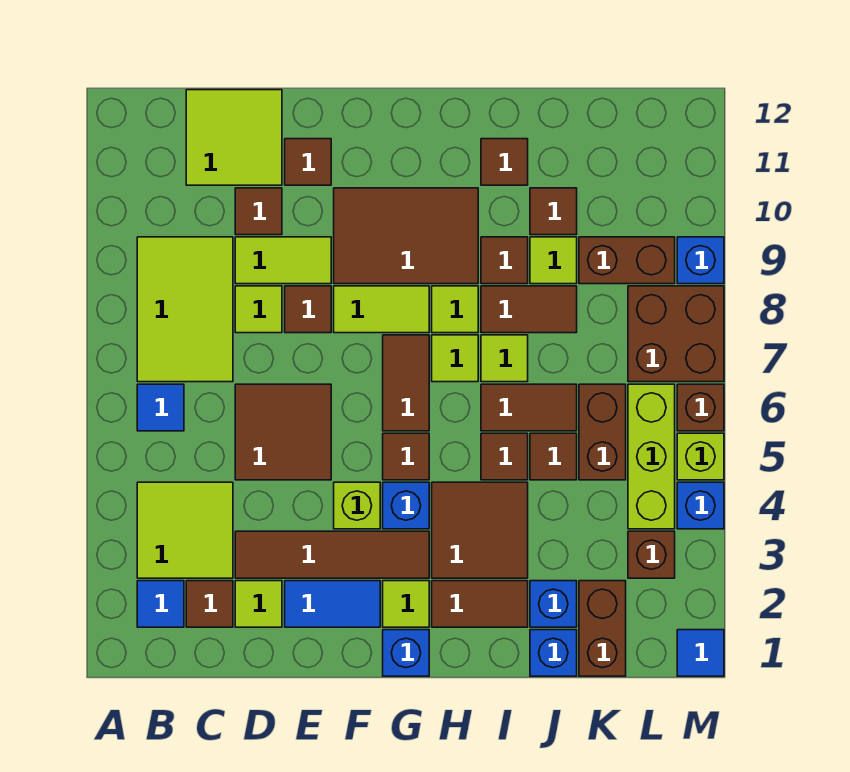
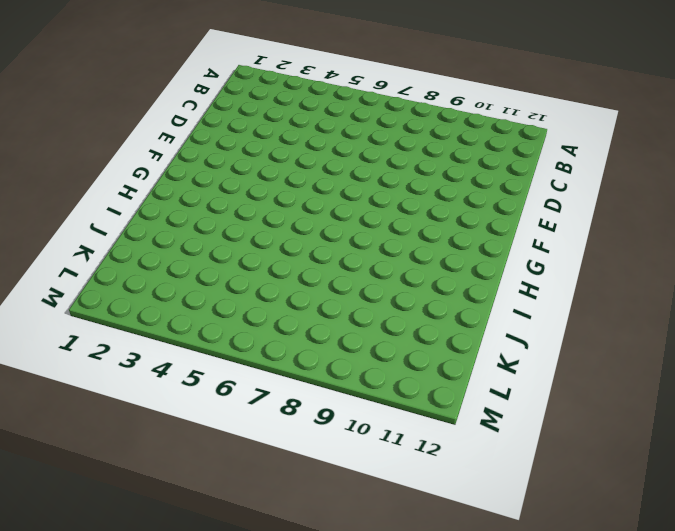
none -> blue tile B2 level 1
none -> lime tile B3:C4 level 1
none -> blue tile B6 level 1
none -> lime tile B7:C9 level 1

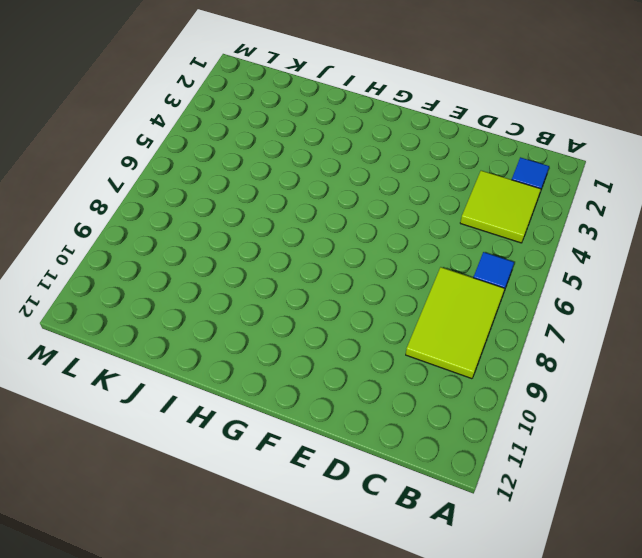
none -> brown tile C2 level 1
none -> lime tile C11:D12 level 1
none -> lime tile D2 level 1
none -> brown tile D3:G3 level 1

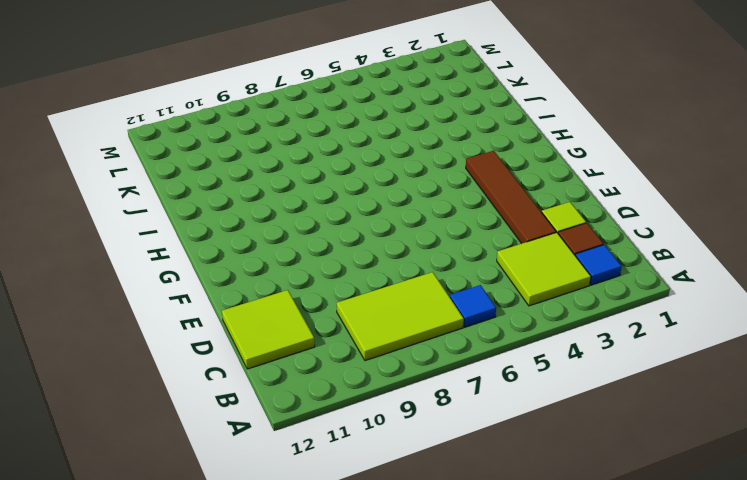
none -> brown tile D5:E6 level 1
none -> lime tile D8 level 1
none -> lime tile D9:E9 level 1
none -> brown tile D10 level 1

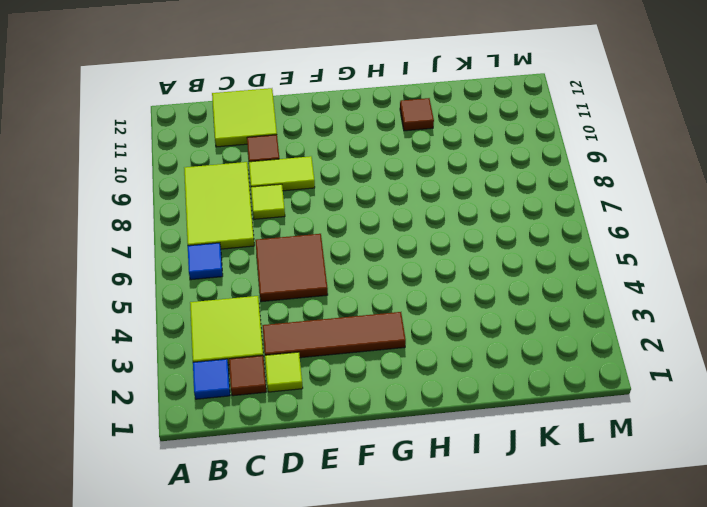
none -> blue tile E2:F2 level 1
none -> brown tile E8 level 1
none -> brown tile E11 level 1
none -> lime brick F4 level 1

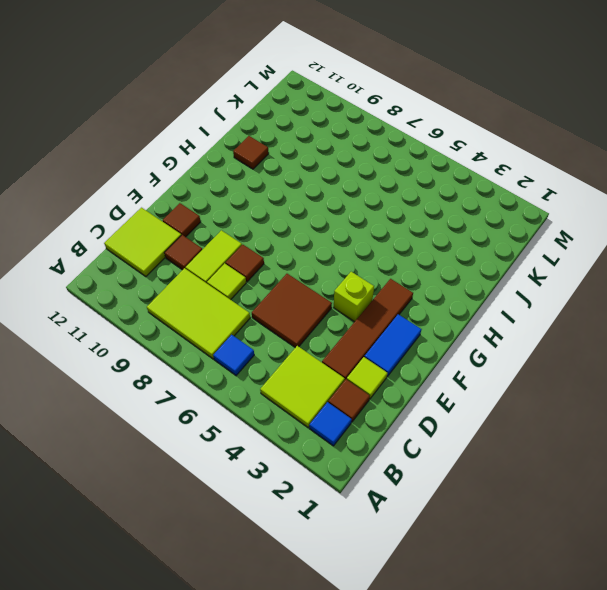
none -> lime tile F8:G8 level 1
none -> brown tile F9:H10 level 1
none -> blue brick G1 level 1
none -> lime tile G2 level 1

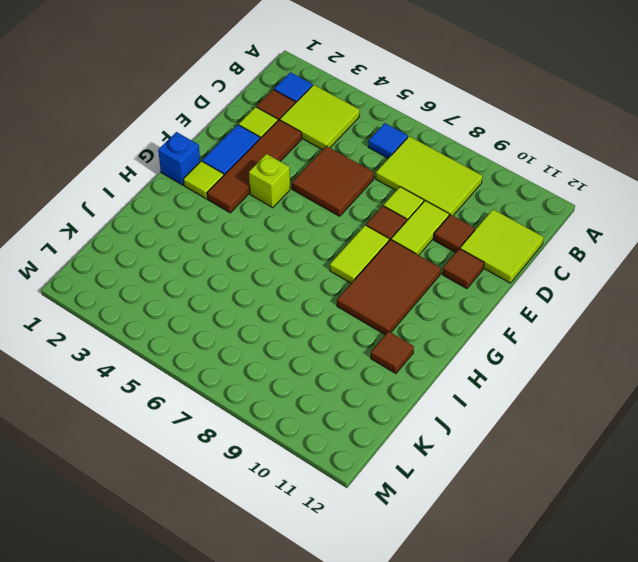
none -> blue brick G4 level 1
none -> brown tile G5 level 1
none -> brown tile G6:G7 level 1
none -> brown tile H2:I2 level 1

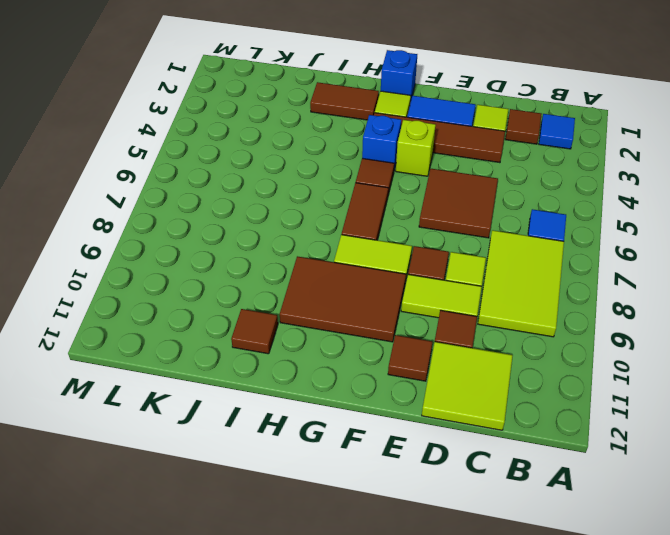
none -> lime tile B3:C4 level 1
none -> brown tile H3:I4 level 1
none -> lime tile H7 level 1
none -> lime tile H8 level 1

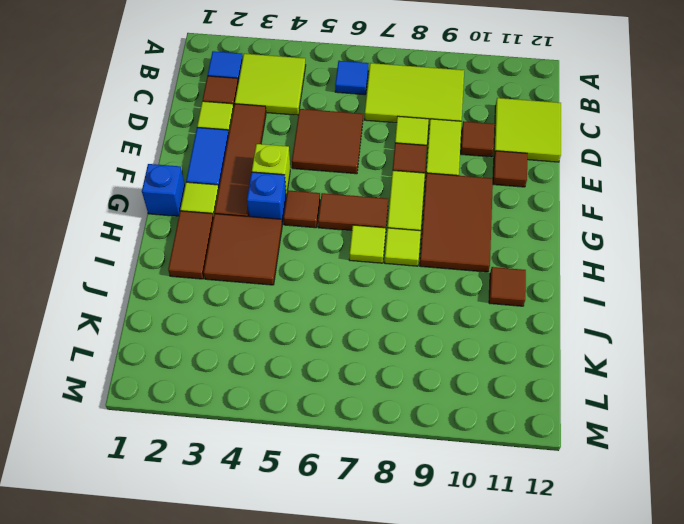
none -> brown tile I5 level 1
none -> brown tile I6:J6 level 1
none -> lime tile I7 level 1
none -> brown tile I8:J8 level 1

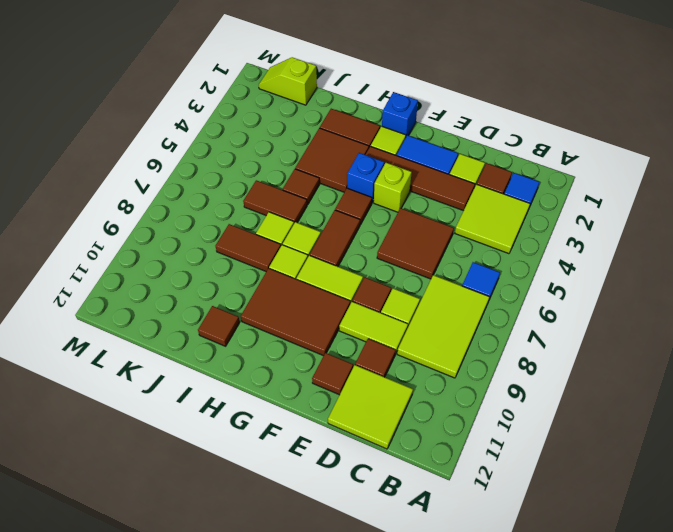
lime slope K1:L1 level 1 top K -> brown brick K1:K2 level 1
none -> brown tile I9 level 1
none -> blue brick J1 level 1
none -> blue brick J2 level 1
none -> brown tile J5 level 1

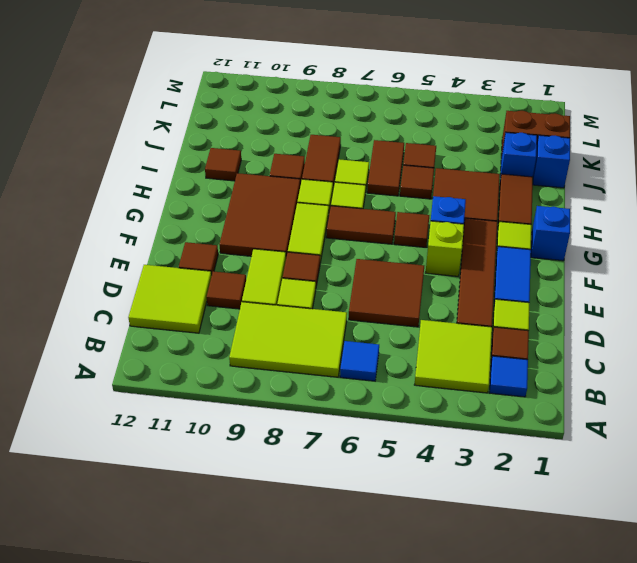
none -> lime tile J9 level 1
none -> brown tile J10 level 1
none -> brown brick K5:K6 level 1
none -> brown brick K9:L9 level 1

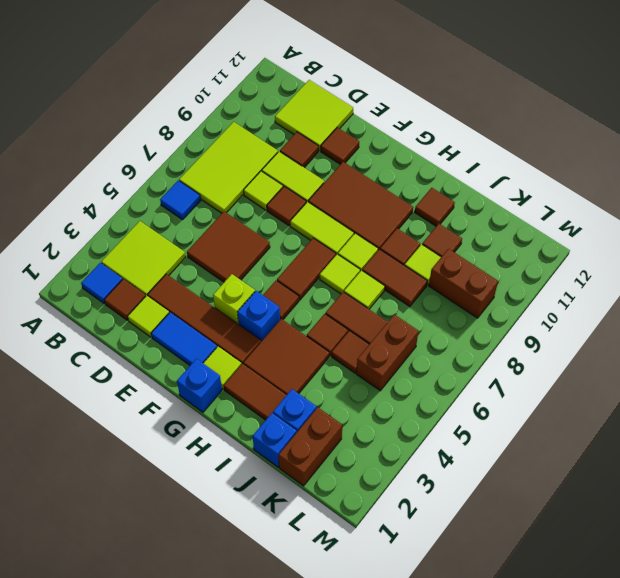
none -> brown brick L3 level 1
none -> lime brick L4:L6 level 1
none -> brown brick L7:M8 level 1
none -> blue tile M1 level 1

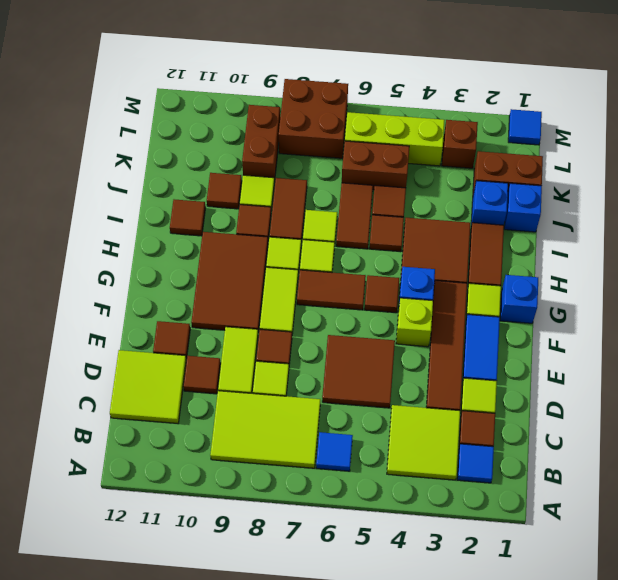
none -> blue brick M4 level 1
none -> lime brick M5 level 1
none -> brown brick M6 level 1
none -> blue brick M9 level 1

